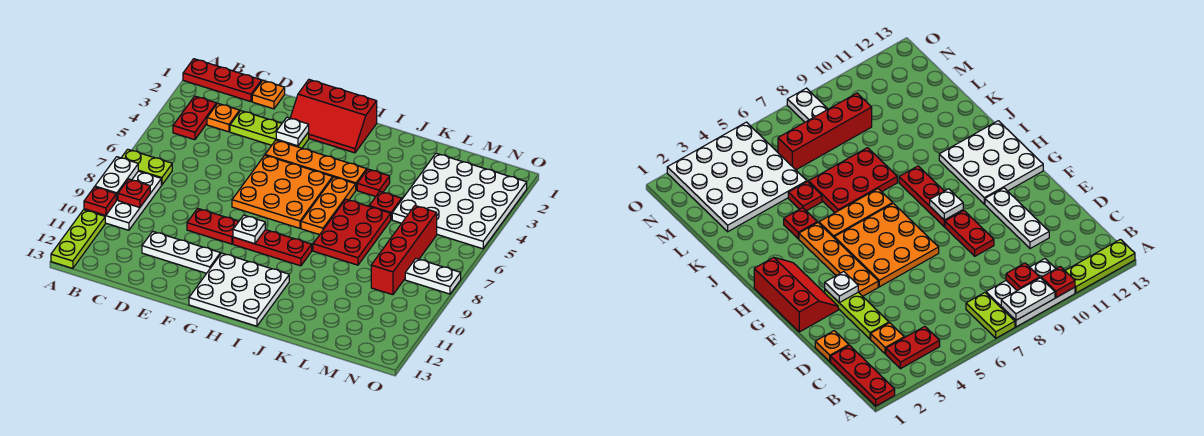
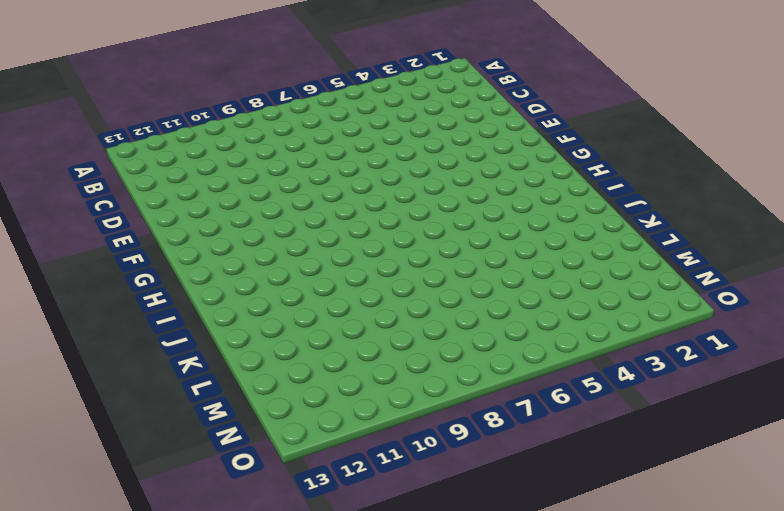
none -> red plate A1:C1 level 1
none -> lime plate A7:B7 level 1
none -> white plate A8:B10 level 1

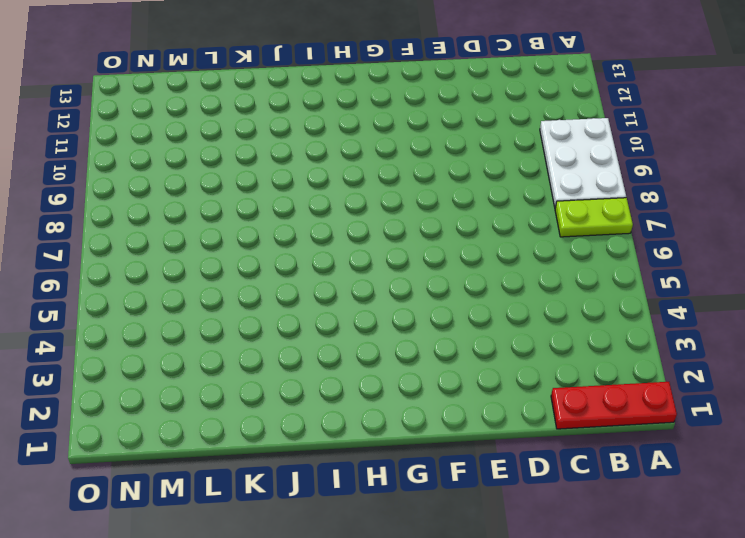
none -> lime plate A11:A13 level 1
none -> red plate B3:B4 level 1
none -> orange plate C3 level 1

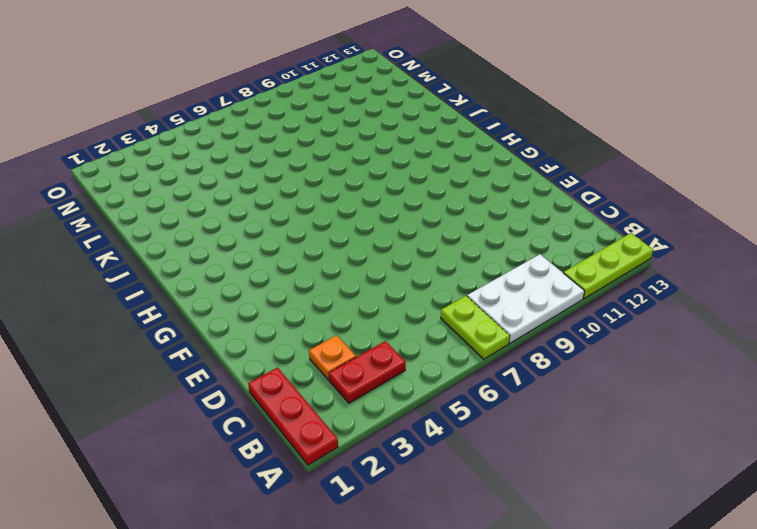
none -> orange plate D1 level 1
none -> lime plate D3:F3 level 1
none -> white plate D11:F11 level 1

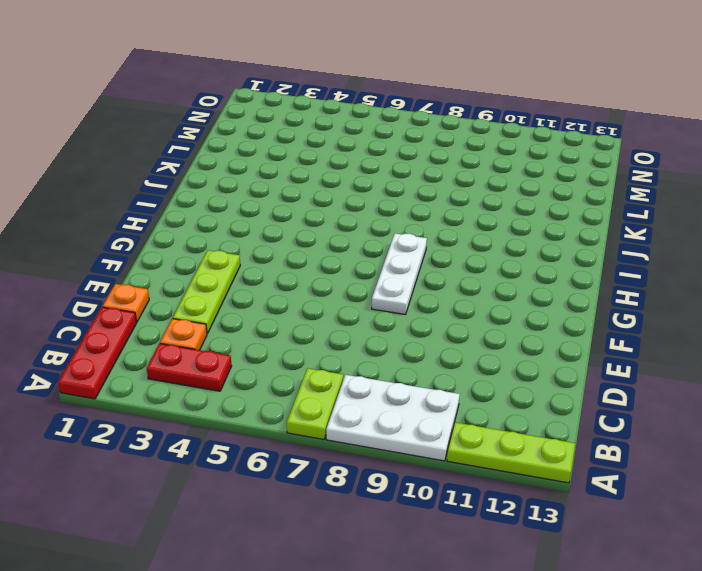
white plate F8:H8 level 1 -> white plate D11:F11 level 1
none -> red plate E9:F9 level 1
none -> red slope F1:H2 level 1 top 1
none -> orange plate F4:I4 level 1

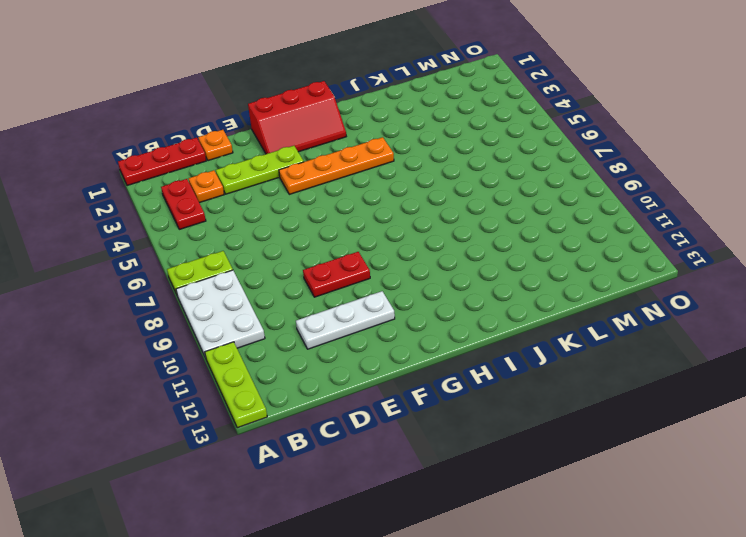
none -> orange plate F5:H7 level 1
none -> red plate G9:I9 level 1
none -> white plate G11:I13 level 1

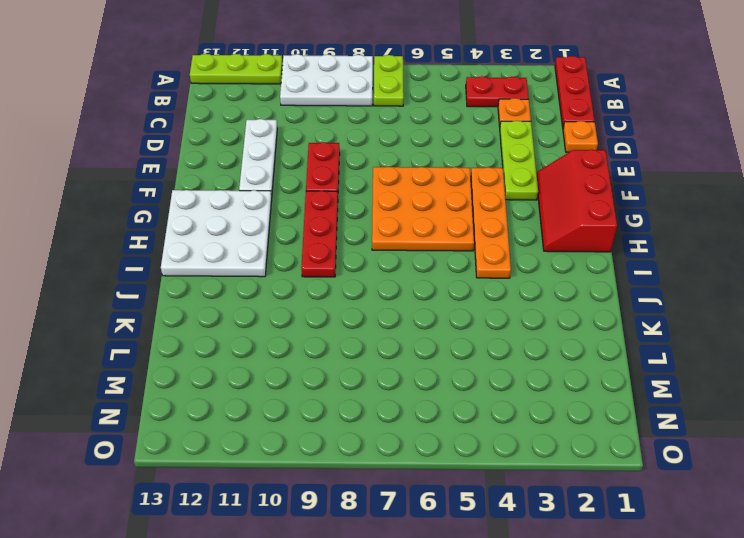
none -> orange plate I5:I7 level 1
none -> red plate J4 level 1
none -> red plate J6:K8 level 1

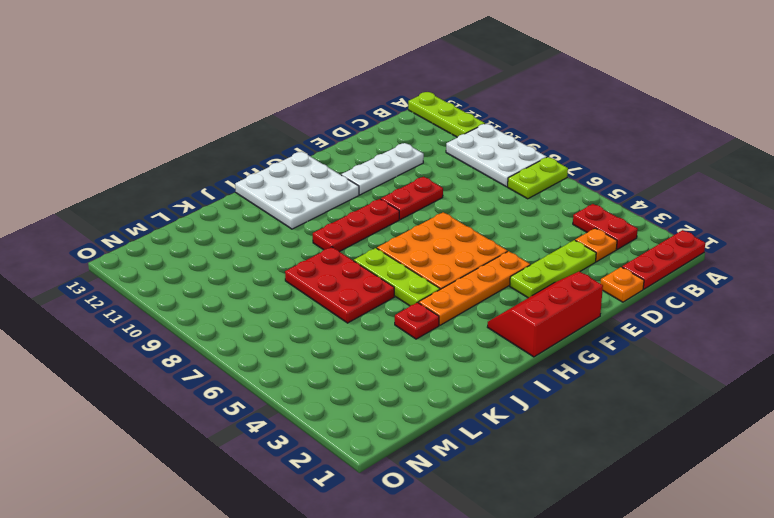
lime plate I5:I7 level 1 -> orange plate I5:I7 level 1
none -> red plate K5 level 1
none -> white plate L2:O5 level 1
none -> red brick M6:M9 level 1

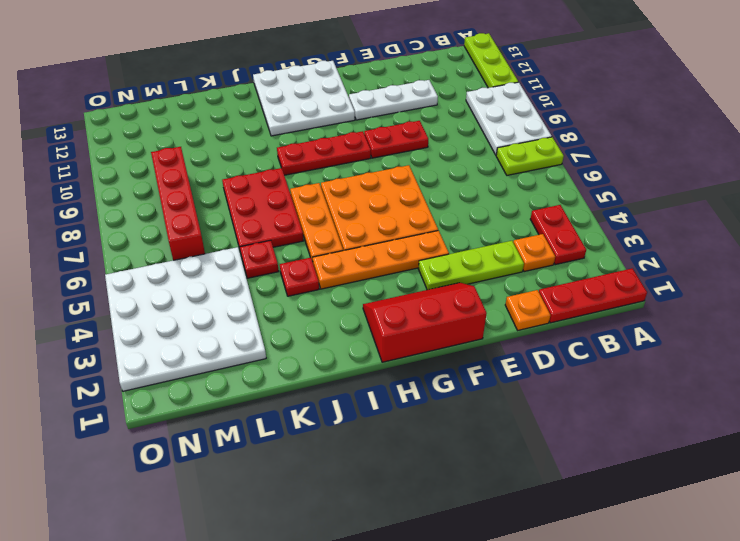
none -> white plate N8:O8 level 1
none -> white plate A8:A9 level 2
none -> red plate A10 level 2

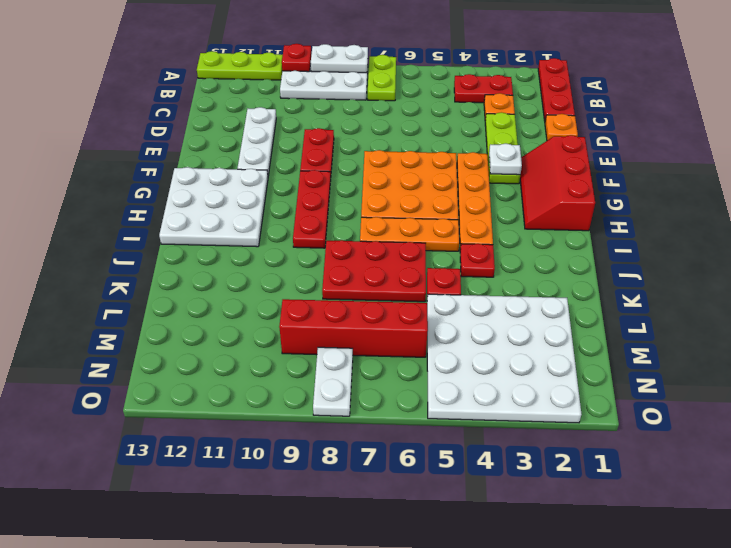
none -> red plate B9 level 2
none -> white plate G9 level 2

